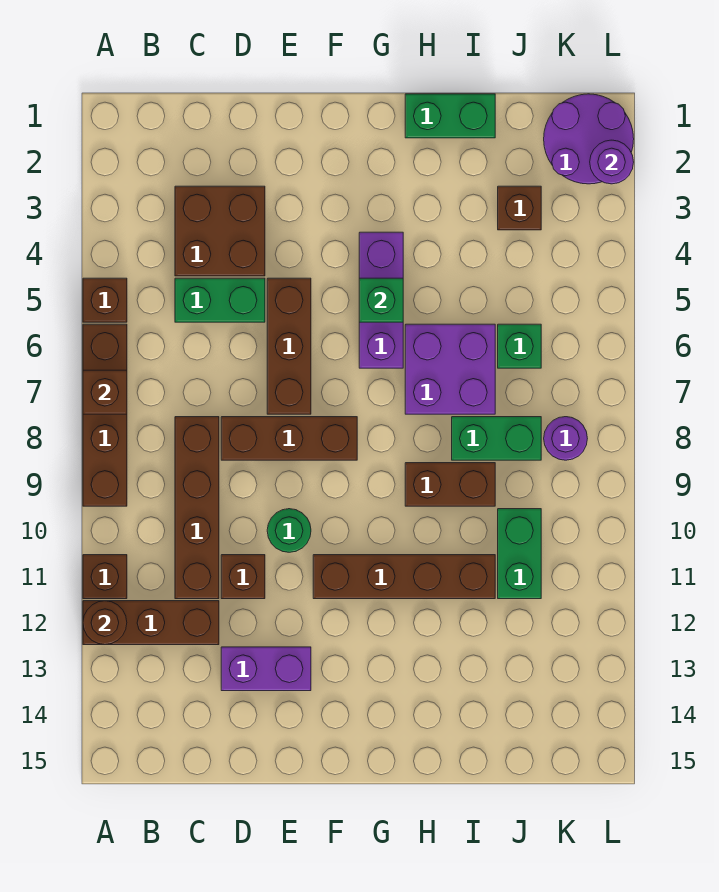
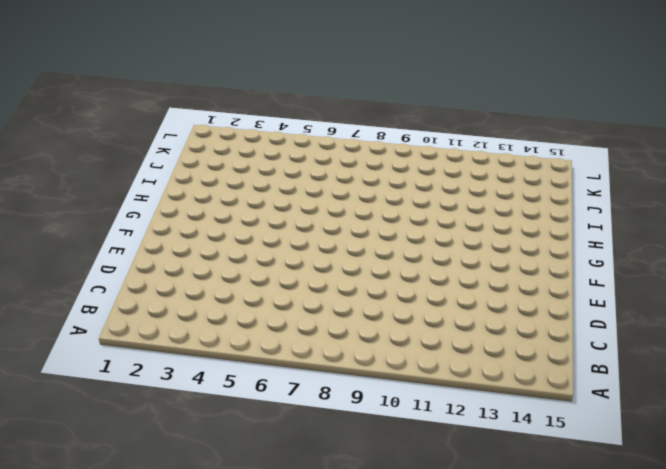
none -> brown brick A5 level 1
none -> brown brick A6:A9 level 1
none -> brown brick A11 level 1

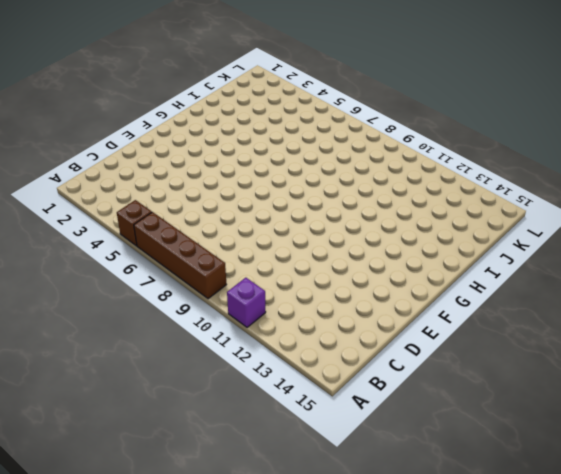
purple brick A11 level 1 -> brown brick A11 level 1
none -> brown brick A12:C12 level 1
none -> brown brick C3:D4 level 1
none -> green brick C5:D5 level 1

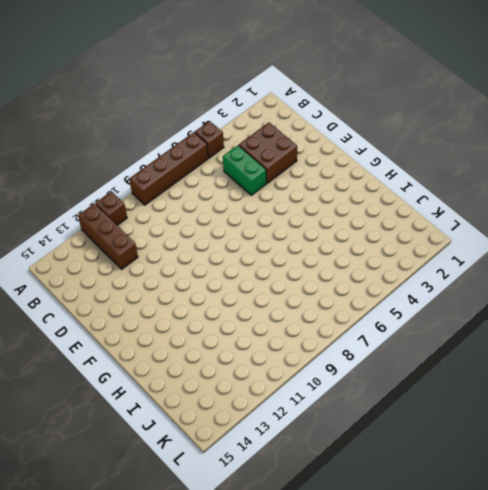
none -> brown brick C8:C11 level 1
none -> brown brick D8:F8 level 1
none -> brown brick D11 level 1

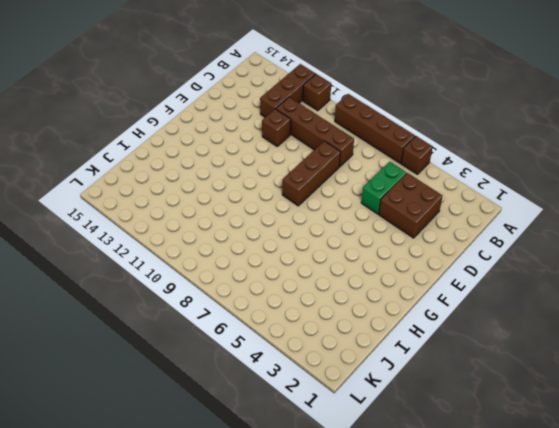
none -> purple brick D13:E13 level 1
none -> brown brick E5:E7 level 1
none -> green round brick E10 level 1

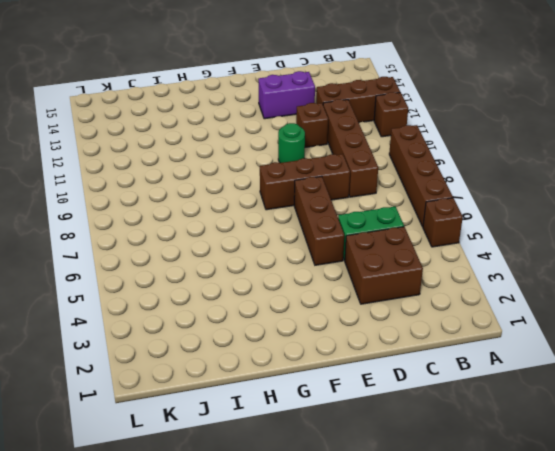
none -> brown brick F11:I11 level 1
none -> purple brick G4:G6 level 1
none -> green brick H1:I1 level 1

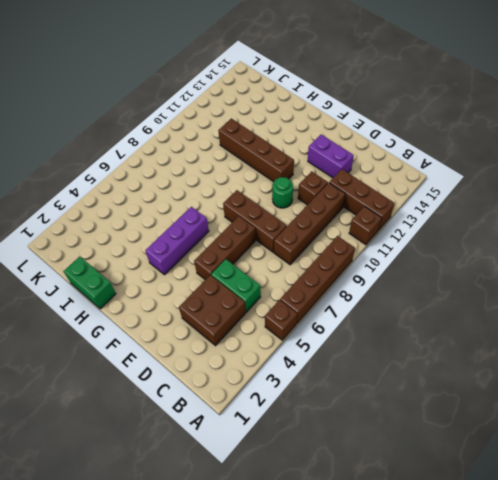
none -> purple brick H6:I7 level 1
none -> brown brick H9:I9 level 1
none -> green brick I8:J8 level 1

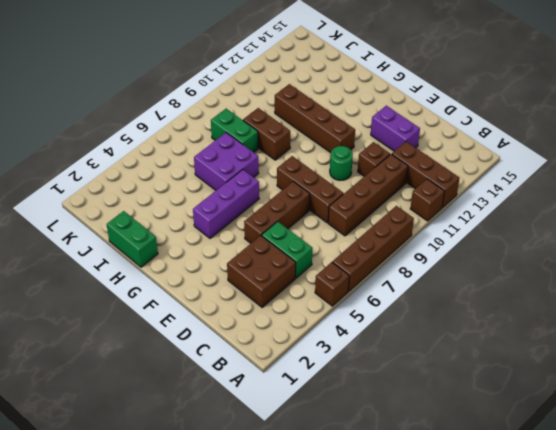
none -> brown brick J3 level 1
none -> green brick J6 level 1
none -> green brick J10:J11 level 1

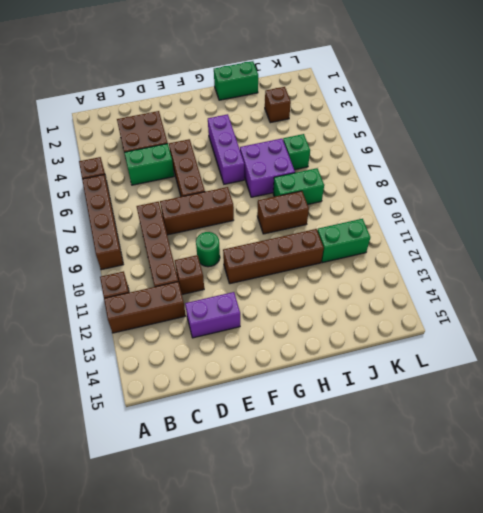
green brick J11:K11 level 1 -> green brick J10:J11 level 1
none -> purple round brick K1:L2 level 1
none -> purple round brick K8 level 1
none -> brown brick A7 level 2

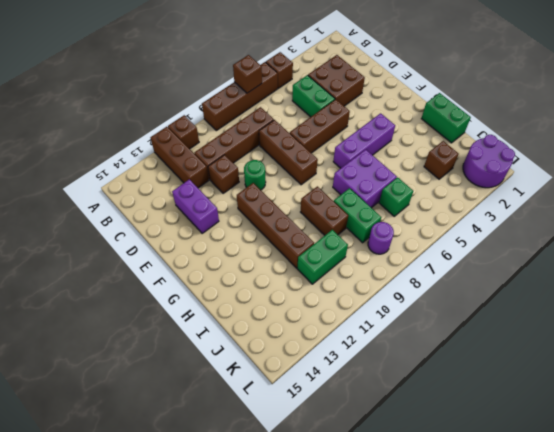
none -> brown round brick A12 level 2
none -> green brick G5 level 2
none -> purple round brick L2 level 2

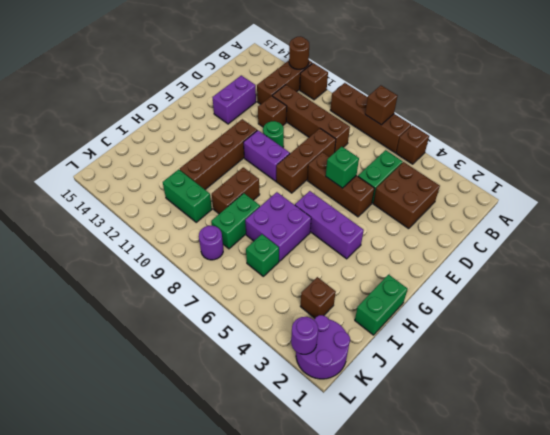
green brick E6 level 2 -> green brick G5 level 2
purple brick F9:F10 level 1 -> none

